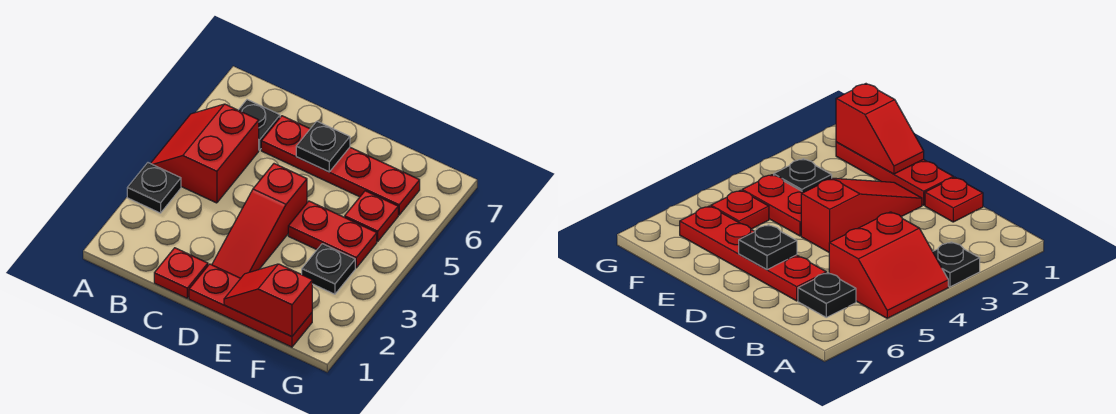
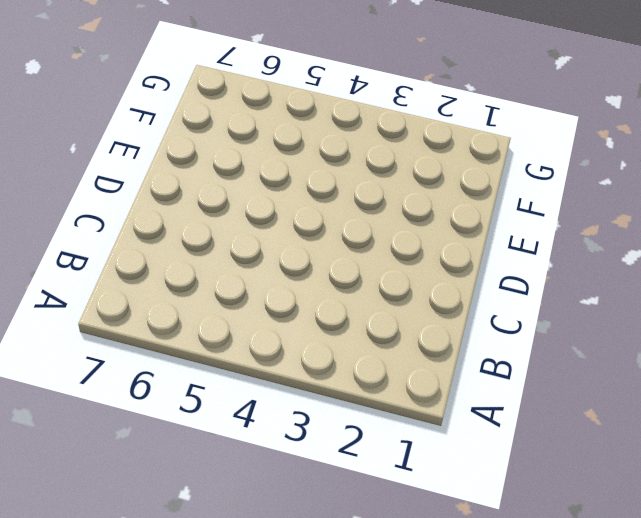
none -> black plate A3 level 1
none -> red slope A4:B5 level 1 top B
none -> black plate B6 level 1

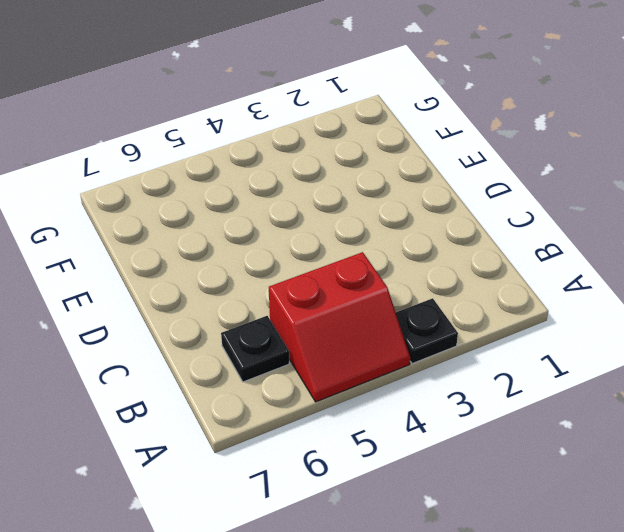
none -> red plate C1 level 1
none -> red plate C6:F6 level 1
none -> red plate D1:F1 level 1

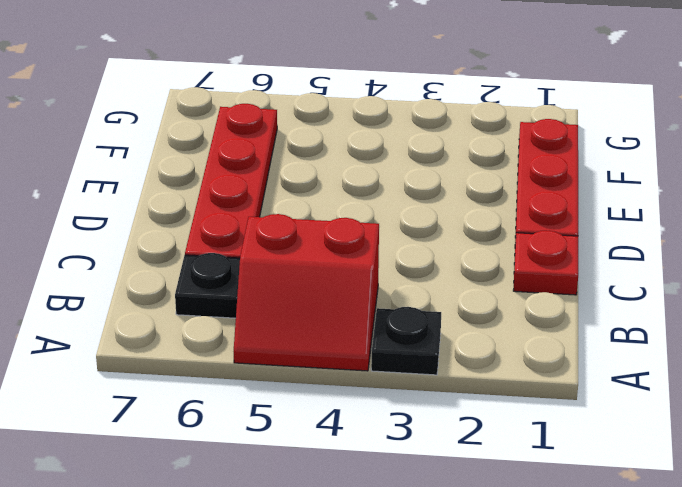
none -> red slope D2:D4 level 1 top 4
none -> red plate E4:F4 level 1
none -> black plate F3 level 1

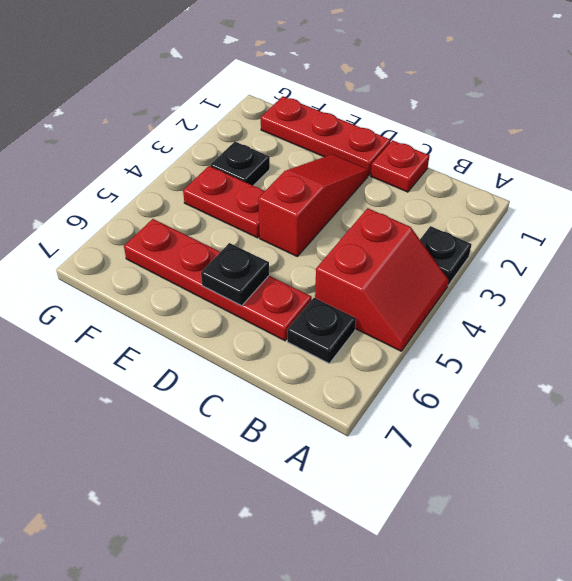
none -> red plate F5 level 1
none -> red slope E1:F1 level 2 top F

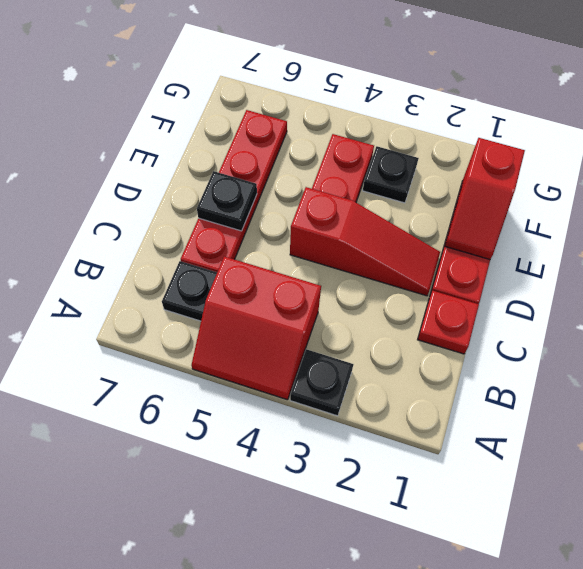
none -> red plate F5 level 1

